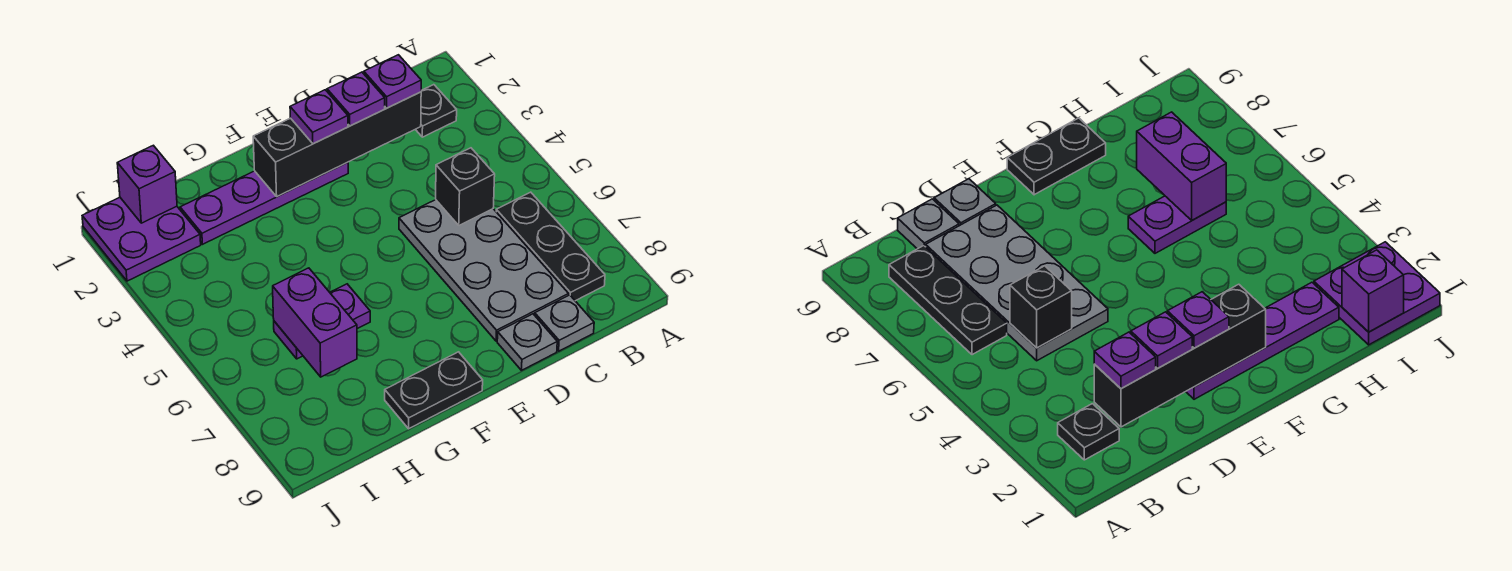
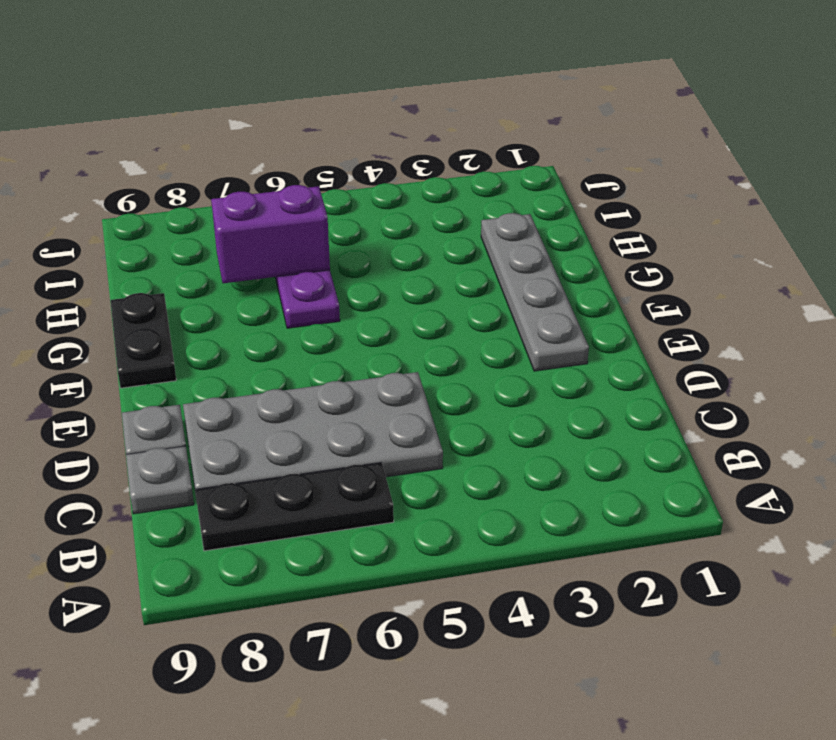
grey plate E2:H2 level 1 -> purple plate E2:H2 level 1
none -> black plate B2 level 1
none -> purple plate I1:J2 level 1
none -> black brick C2:F2 level 2

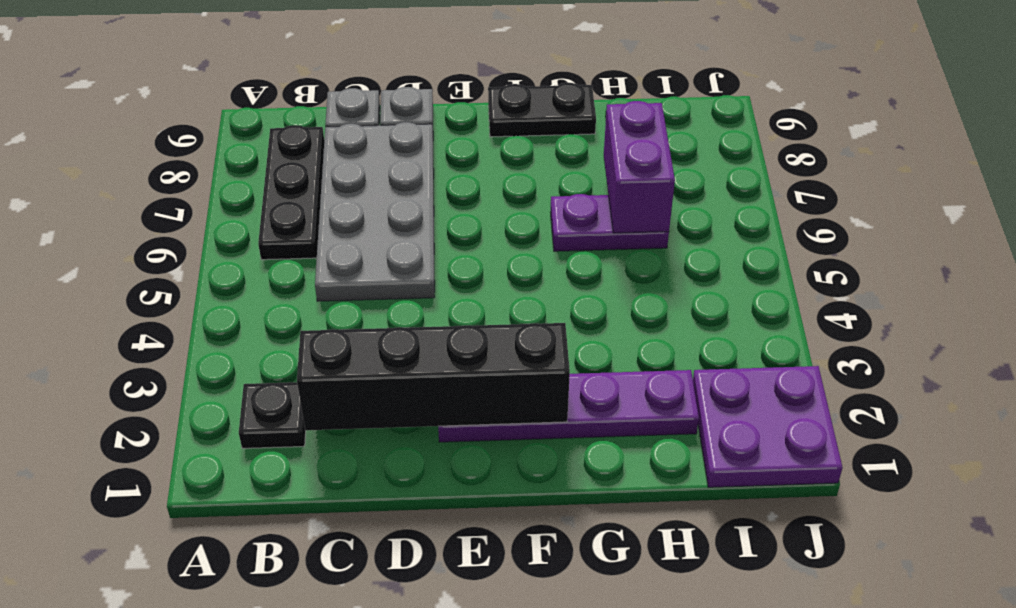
none -> black brick C5 level 2
none -> purple brick I1 level 2
none -> purple plate C2 level 3

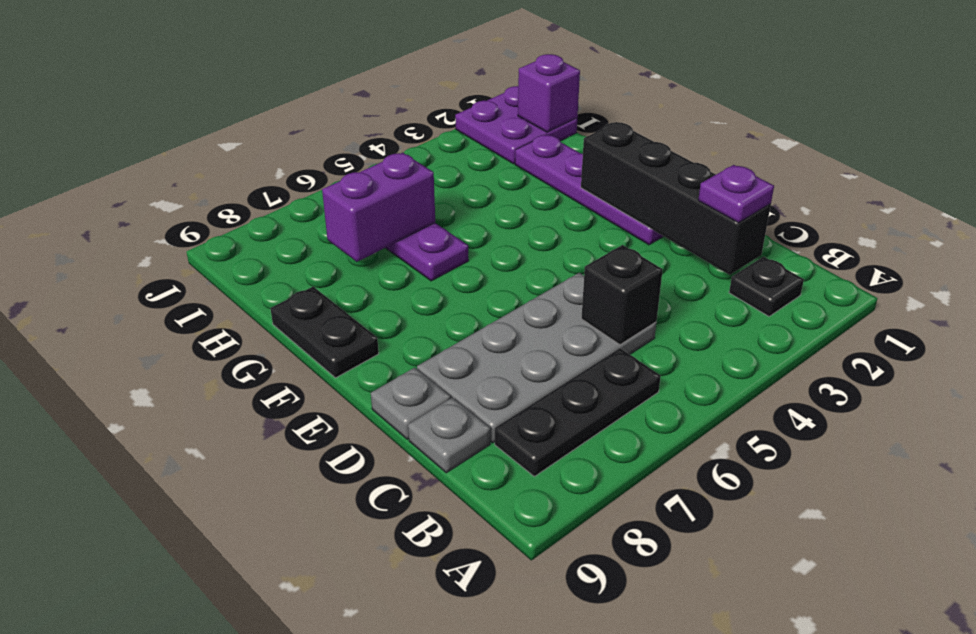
none -> purple plate D2 level 3
none -> purple plate E2 level 3

